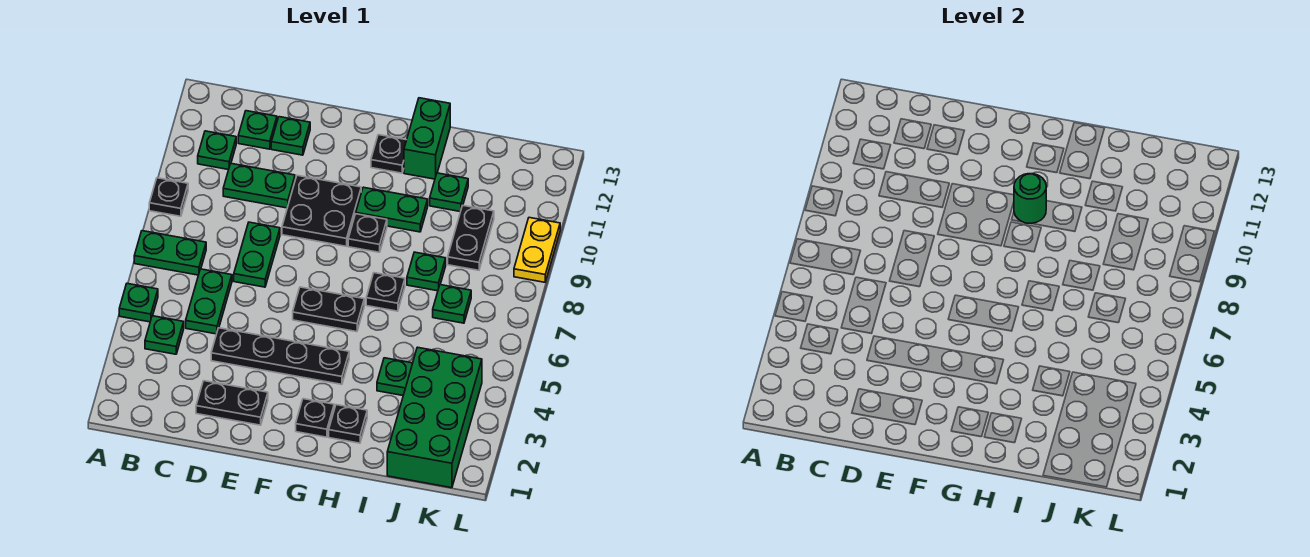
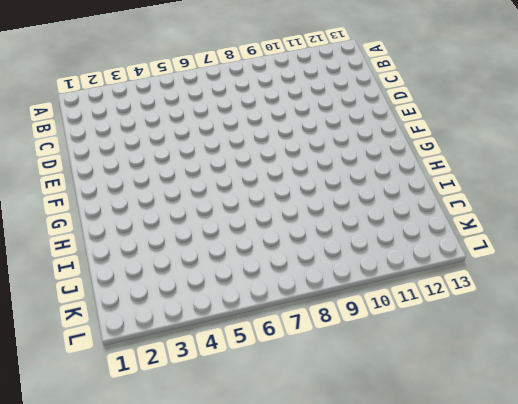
none -> green plate A5 level 1
none -> green plate A7:B7 level 1
none -> black plate A9 level 1

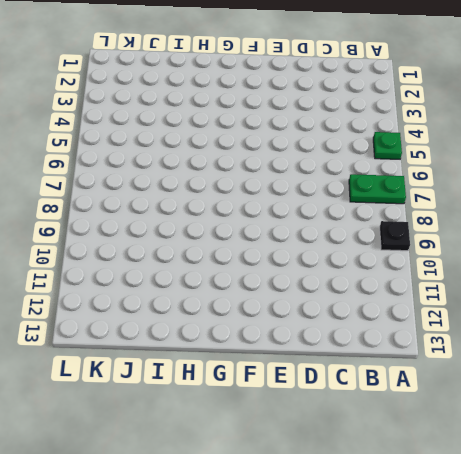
none -> green plate B4 level 1
none -> green plate B11 level 1
none -> green plate C5:C6 level 1

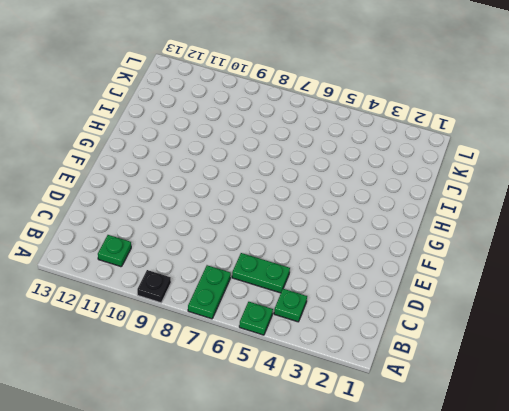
none -> green plate C10:D10 level 1
none -> green plate C12 level 1
none -> black plate D2:E2 level 1

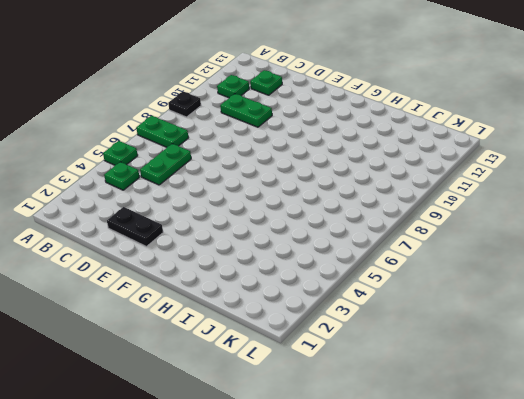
none -> black plate D4:G4 level 1
none -> green plate D7:D8 level 1
none -> green plate D12 level 1

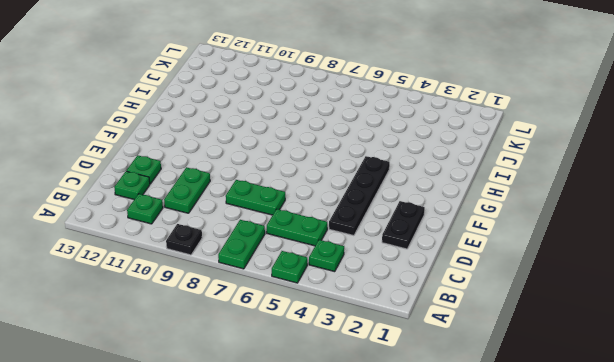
none -> black plate E9:F10 level 1
none -> black plate F6:G6 level 1
none -> black plate G2 level 1

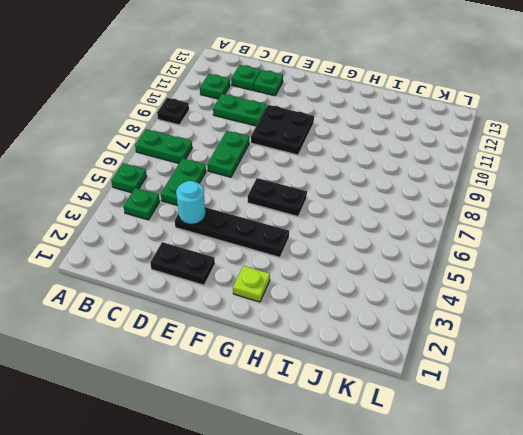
cyan round brick D4 level 2 -> none
lime plate G2 level 1 -> black plate G2 level 1
none -> black plate G9 level 1
none -> green plate G10:H10 level 1
none -> black plate G12 level 1

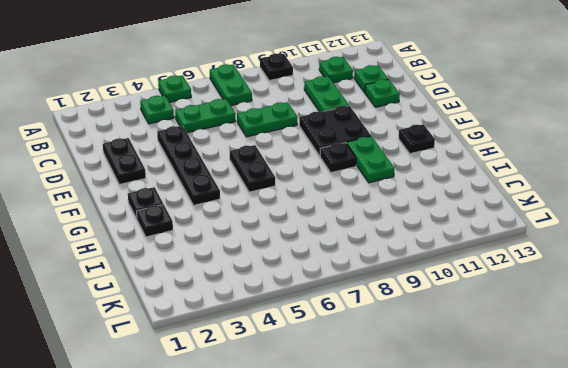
none -> black plate H7 level 1
none -> green brick H12:H13 level 1
none -> green plate I4 level 1

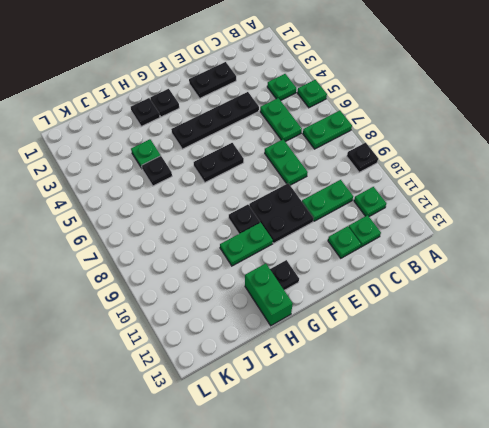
black plate I5 level 1 -> black plate H7 level 1
none -> green plate I8 level 1
none -> green plate I11 level 1
none -> green brick J1:K4 level 1

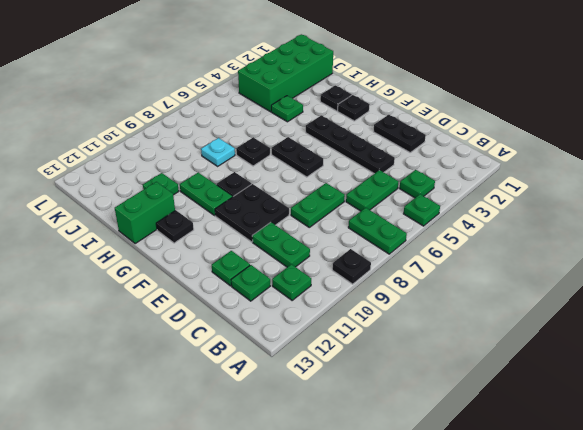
cyan plate I8 level 1 -> green plate I8 level 1
none -> green plate J7 level 1
none -> black plate J9:J10 level 1
none -> yellow plate L9:L10 level 1

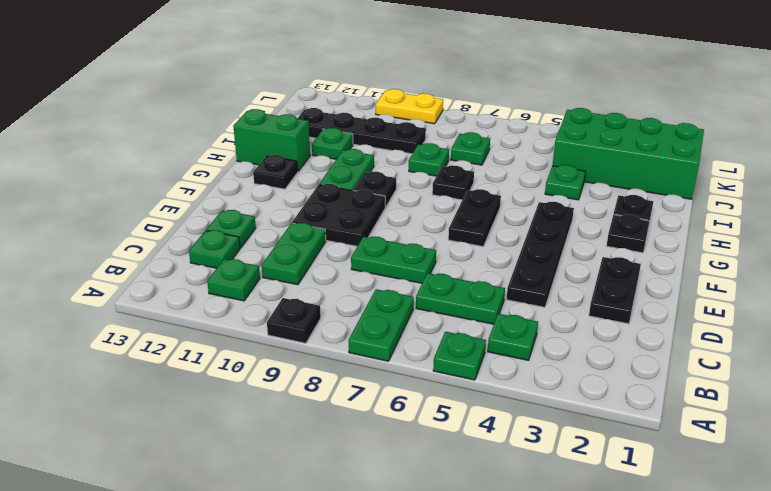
black plate J9:J12 level 1 -> black plate J9:J10 level 1
none -> green round brick G10 level 2

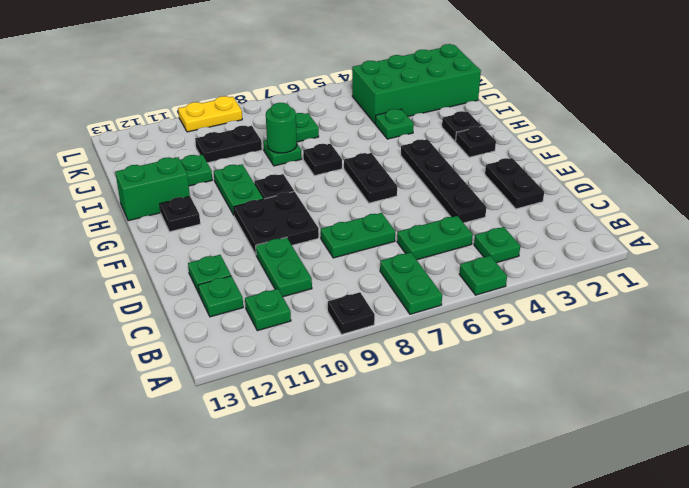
green round brick I8 level 2 -> green round brick G10 level 2

